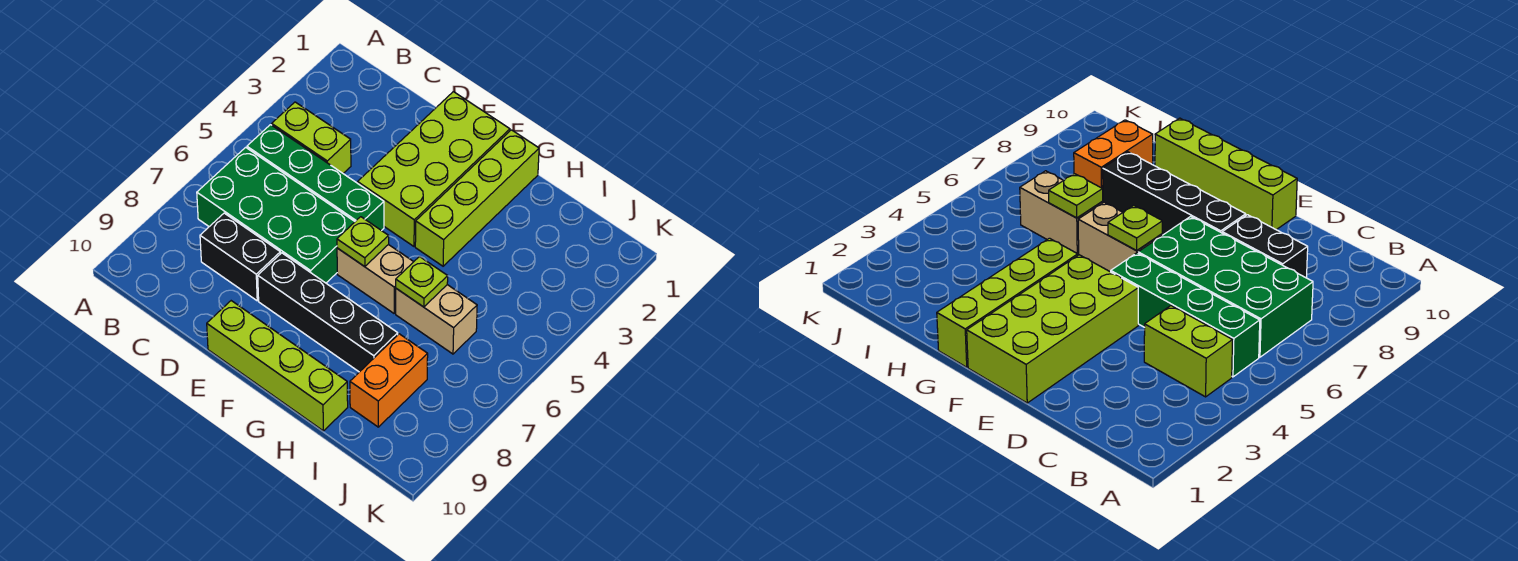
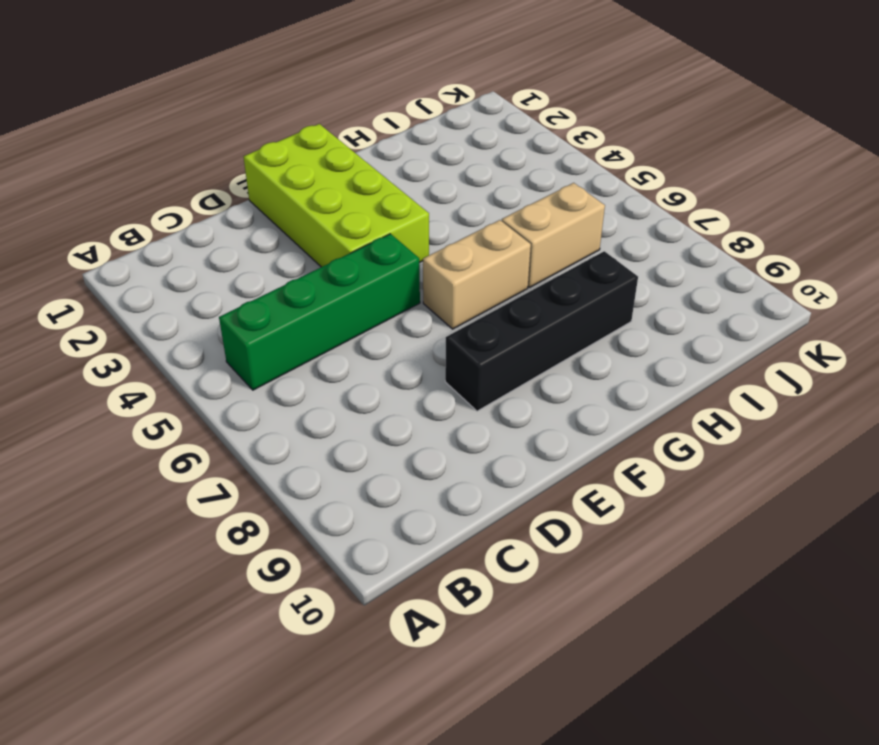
none -> lime brick B4:C4 level 1
none -> green brick B6:E7 level 1
none -> black brick C8:D8 level 1

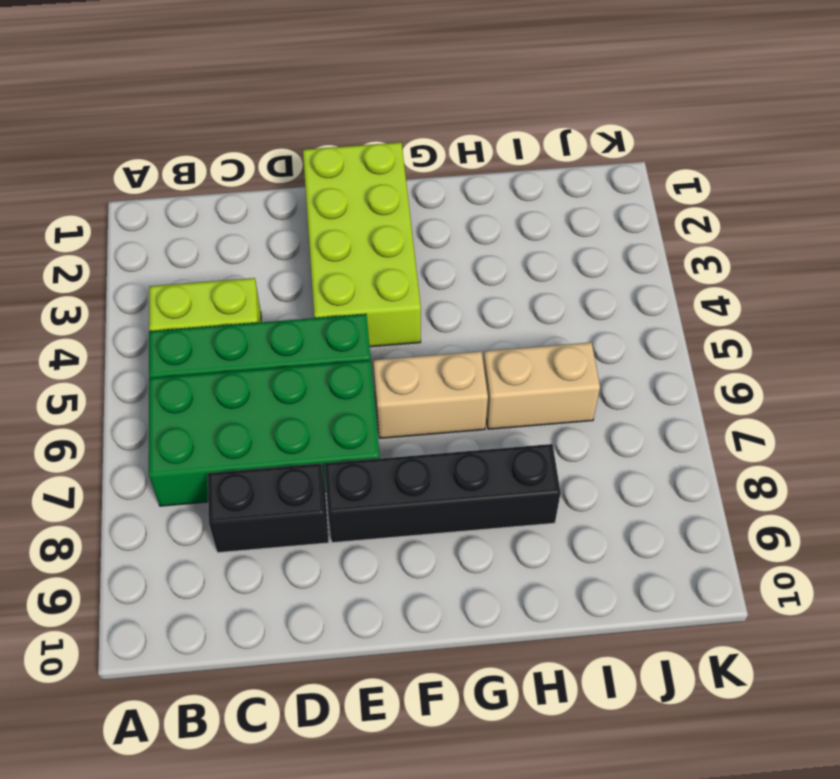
none -> lime brick E10:H10 level 1
none -> lime brick G1:G4 level 1
none -> orange brick I8:I9 level 1

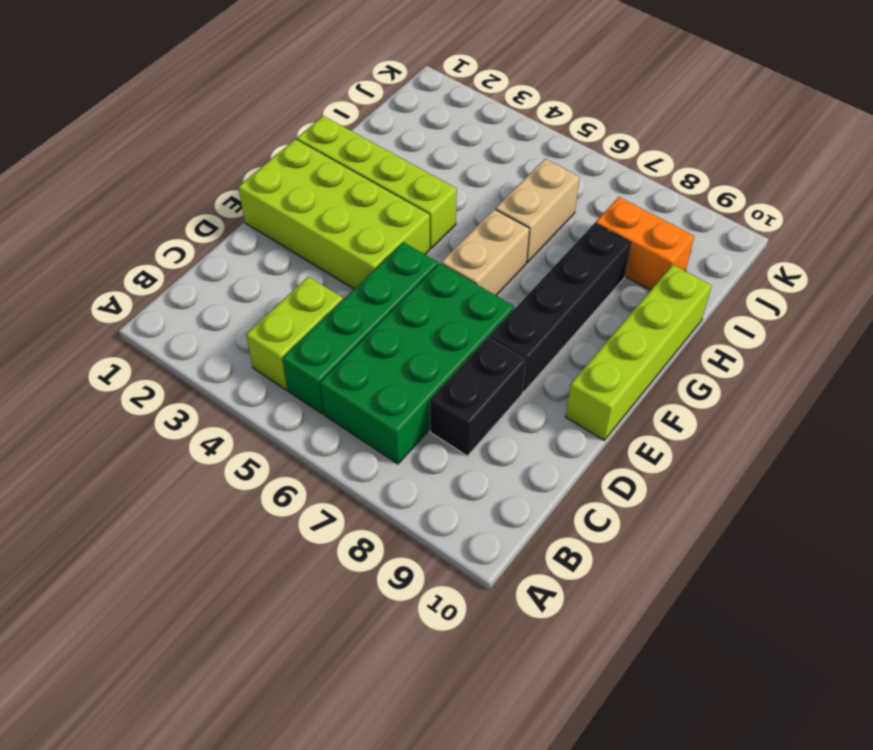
none -> lime plate F6 level 2
none -> lime plate H6 level 2

